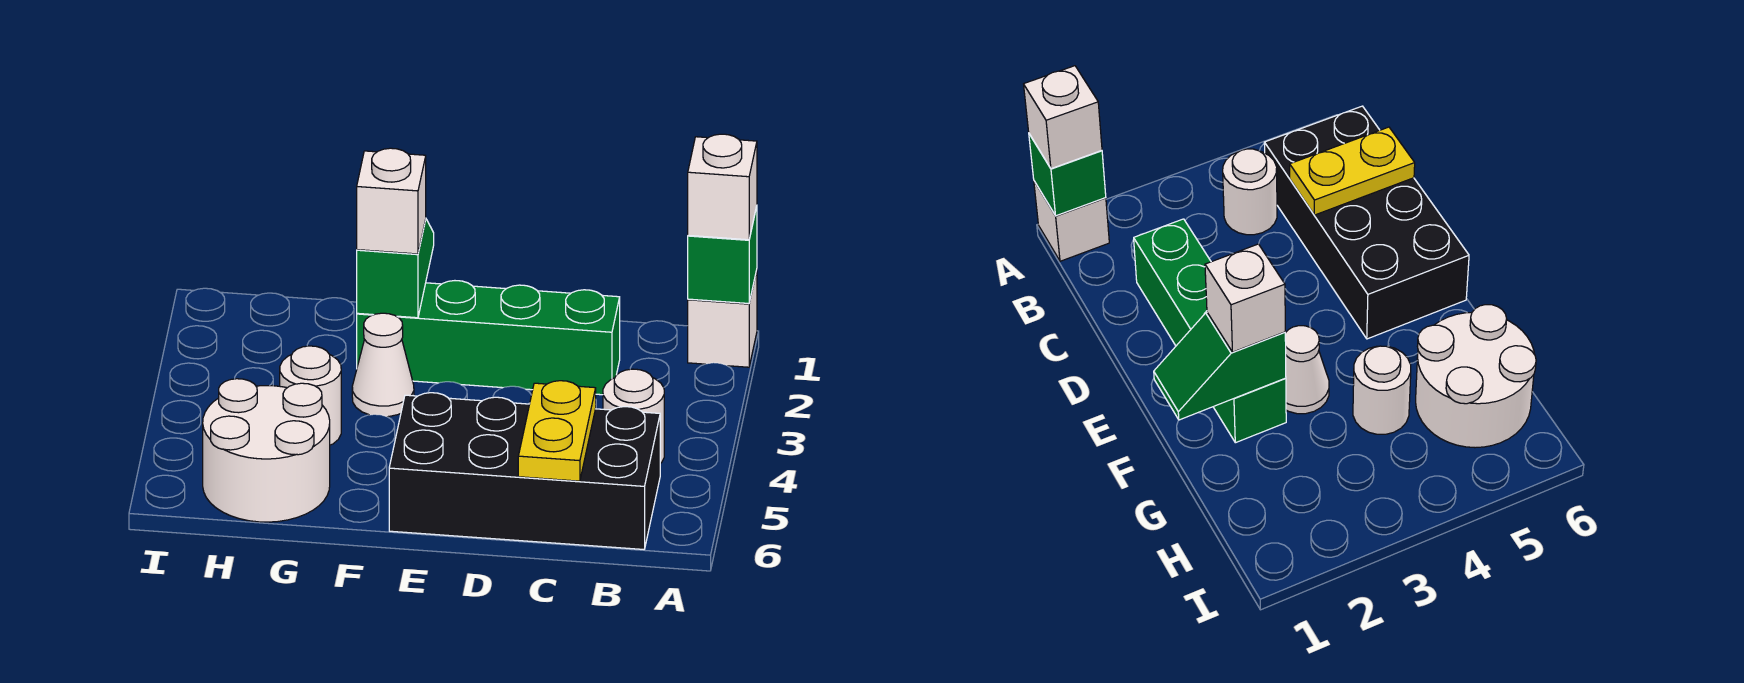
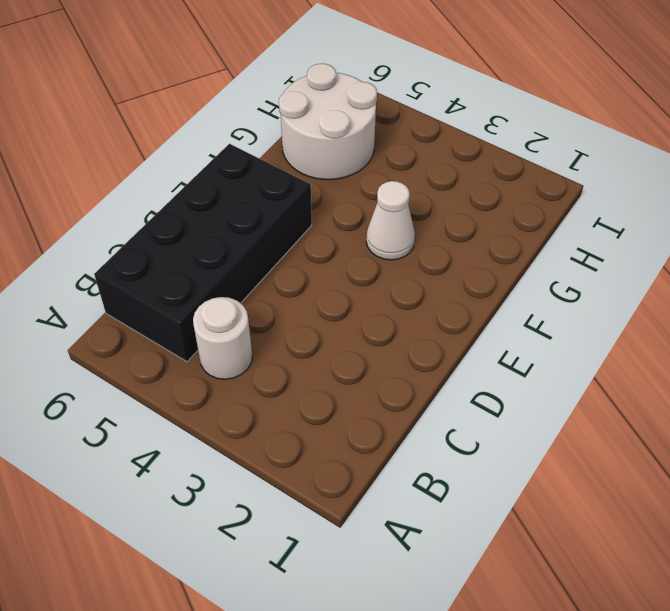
none -> white brick A1 level 1
none -> green brick C2:F2 level 1
none -> white round brick G4 level 1

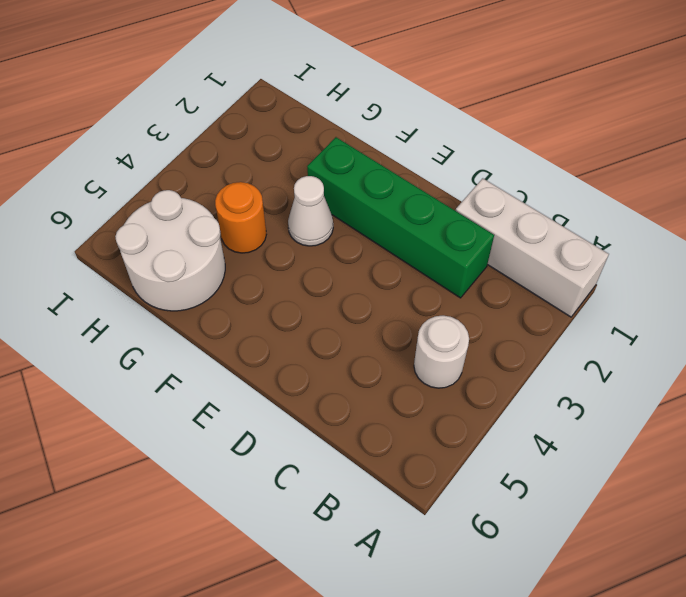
white brick A1:C1 level 1 -> white brick A1 level 1
orange round brick G4 level 1 -> white round brick G4 level 1
none -> black brick B5:E6 level 1
none -> green brick A1 level 2
none -> yellow plate C5:C6 level 2

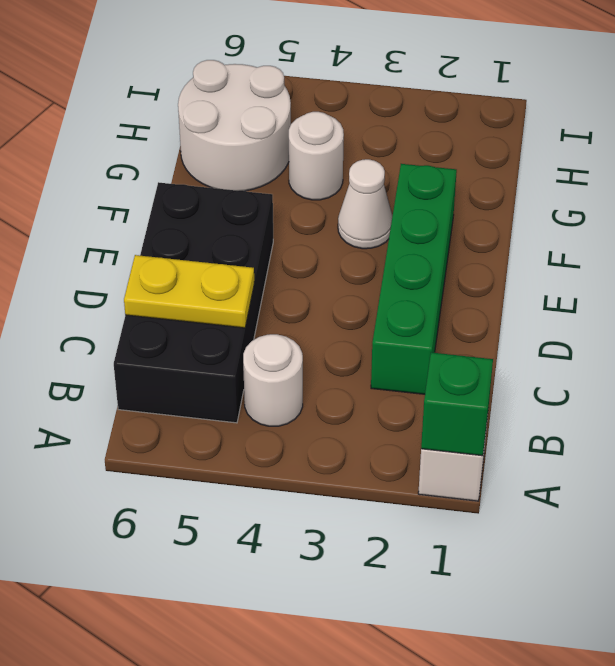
none -> green slope F1:F2 level 2 top 2
none -> white brick A1 level 3
none -> white brick F2 level 3

